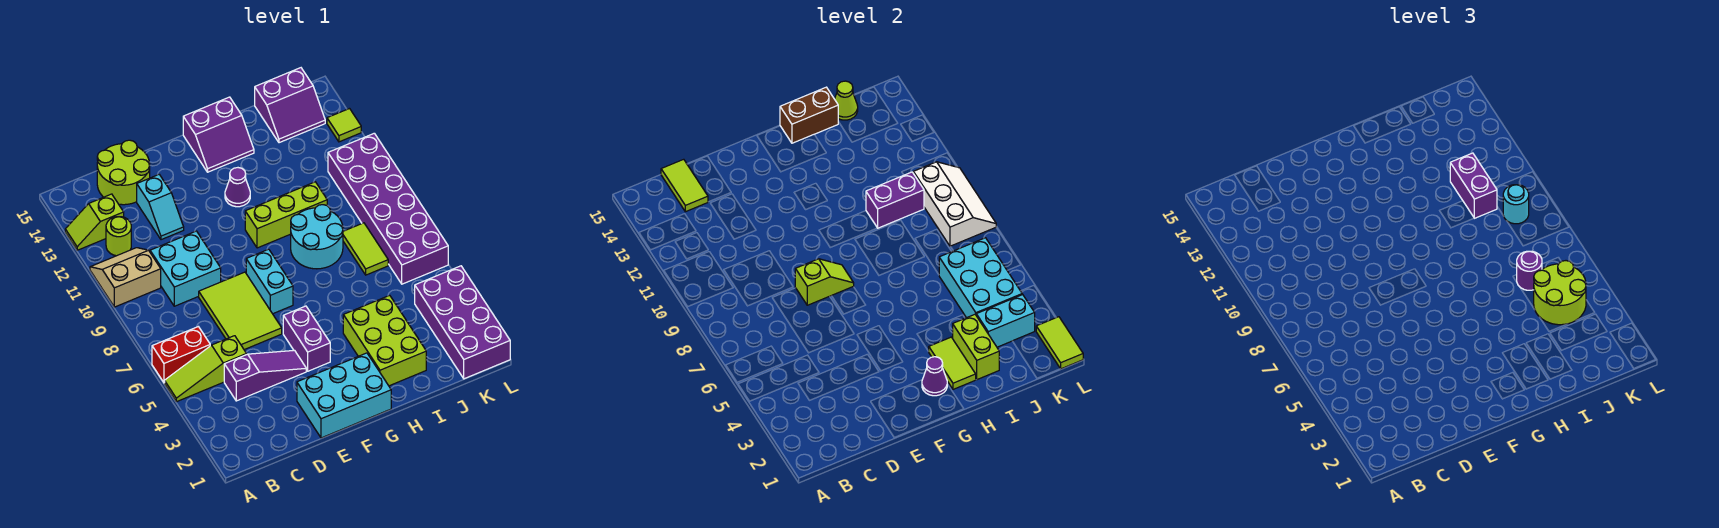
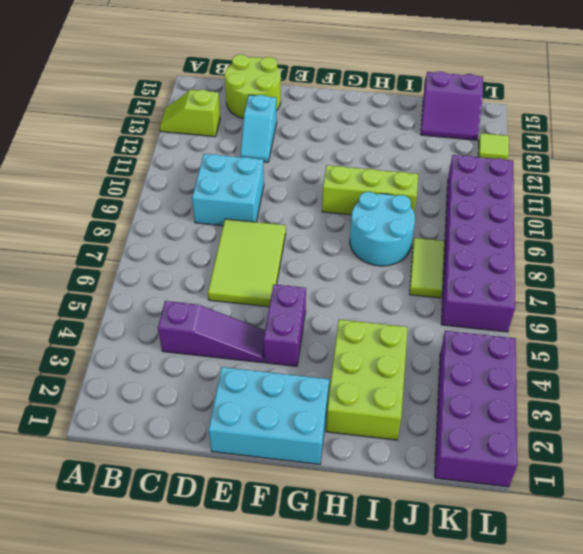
none -> lime slope A5:C5 level 1 top C
none -> red brick A6:B6 level 1
none -> tan slope A10:B11 level 1 top 10
none -> lime round brick B12 level 1

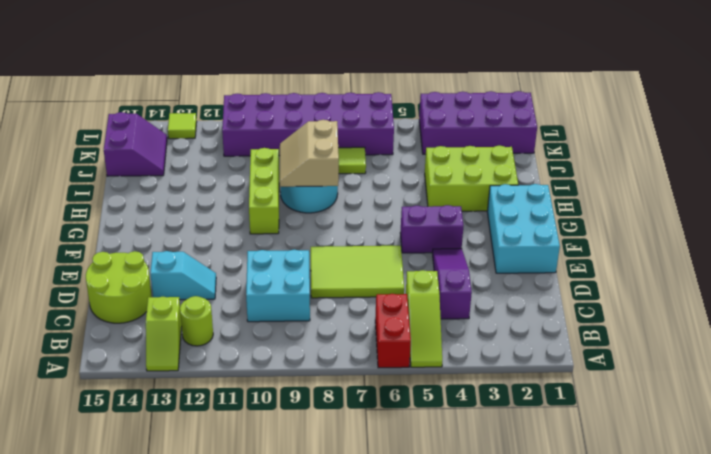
tan slope H8:I9 level 2 top 8 -> tan slope A10:B11 level 1 top 10
none -> cyan brick F7:F8 level 1
none -> purple cone G12 level 1
none -> purple slope G14:H15 level 1 top 15
none -> lime tile C14:C15 level 2

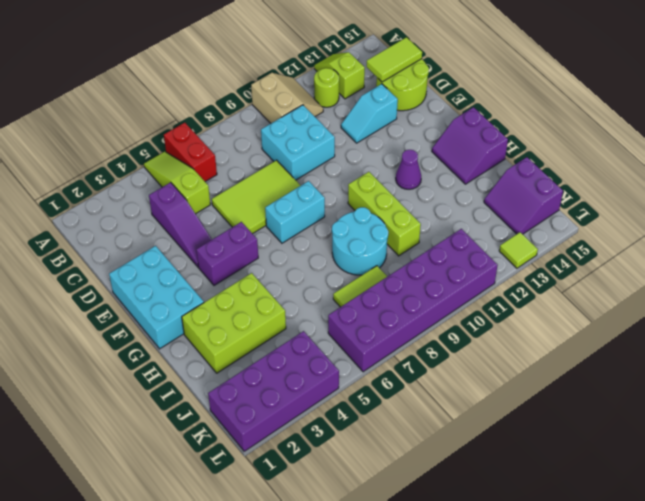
none -> lime slope E8:F8 level 2 top E
none -> purple cone G2 level 2
none -> lime tile H2:H3 level 2
none -> brown brick H15:I15 level 2

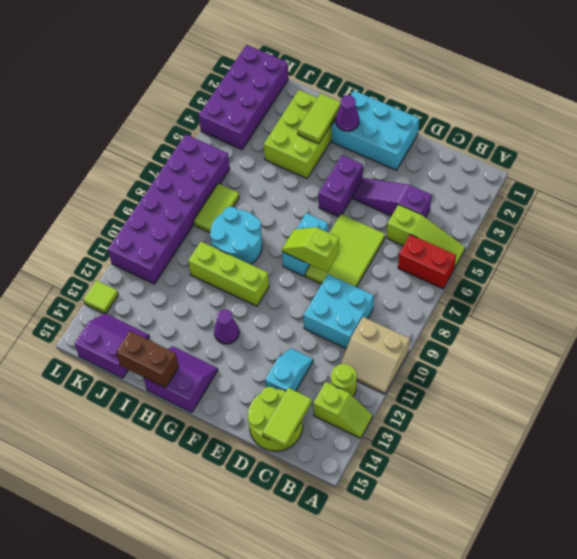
none -> lime brick I2:I3 level 2
none -> purple brick I10:J10 level 2
none -> cyan brick J3:K3 level 2
none -> cyan brick J4:K6 level 2

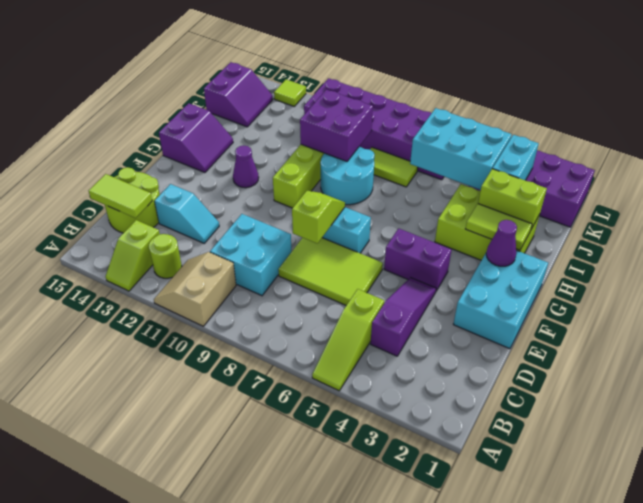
purple brick I9:J10 level 2 -> purple brick I10:J10 level 2
none -> red brick A6:B6 level 1
none -> brown brick H15:I15 level 2
none -> lime cone J15 level 2
none -> white slope K8:L10 level 2 top K

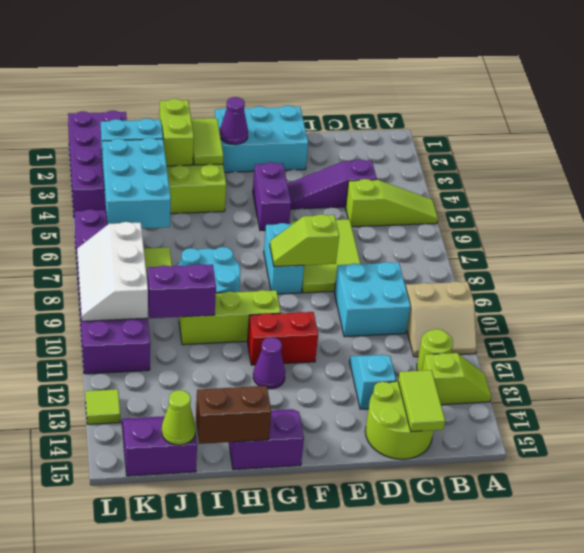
red brick F11:G11 level 1 -> red brick A6:B6 level 1
none -> lime tile L1:L2 level 2
none -> lime round brick J4:K5 level 3
none -> purple round brick J6 level 3
none -> purple brick J10:J11 level 3

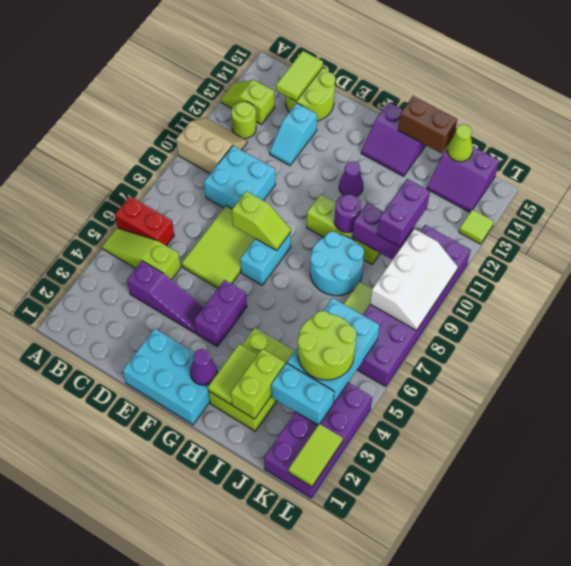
purple round brick H10 level 2 -> purple round brick J6 level 3
none -> cyan round brick K9 level 3

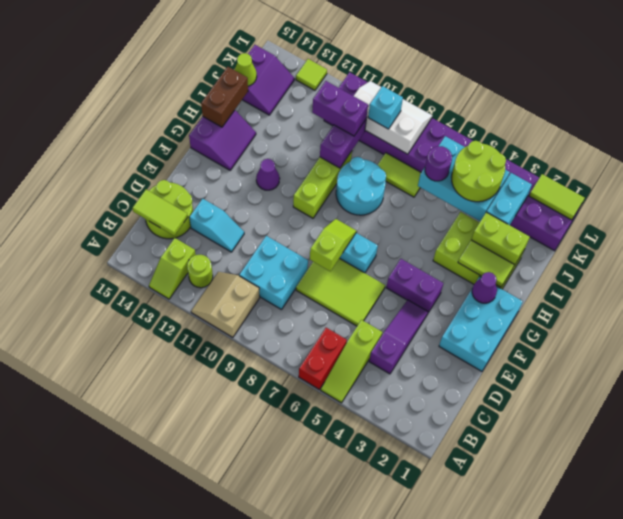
cyan brick K9 level 3 -> cyan round brick K9 level 3

